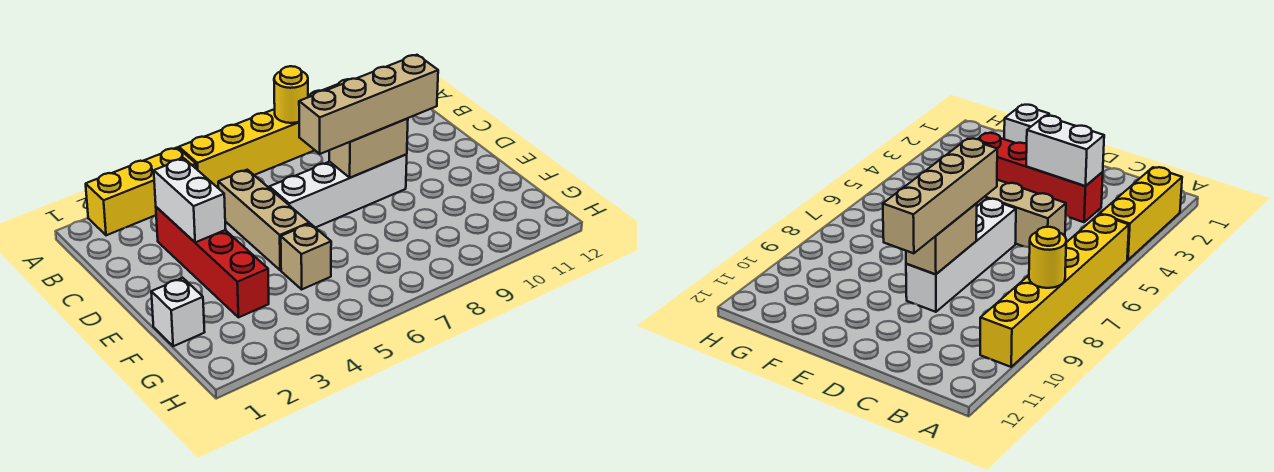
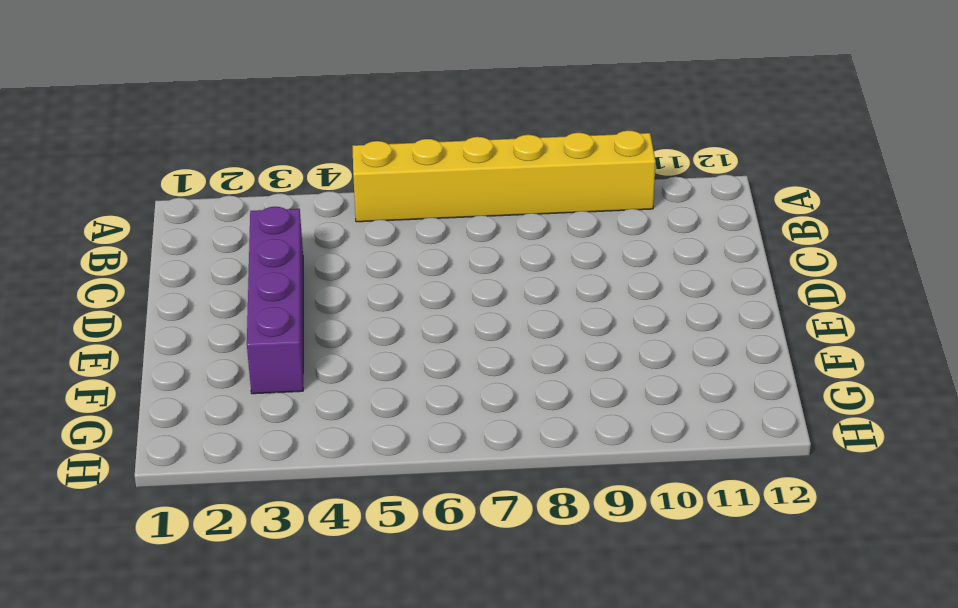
purple brick C3:F3 level 1 -> red brick C3:F3 level 1
none -> yellow brick A2:A4 level 1
none -> tan brick C5:E5 level 1

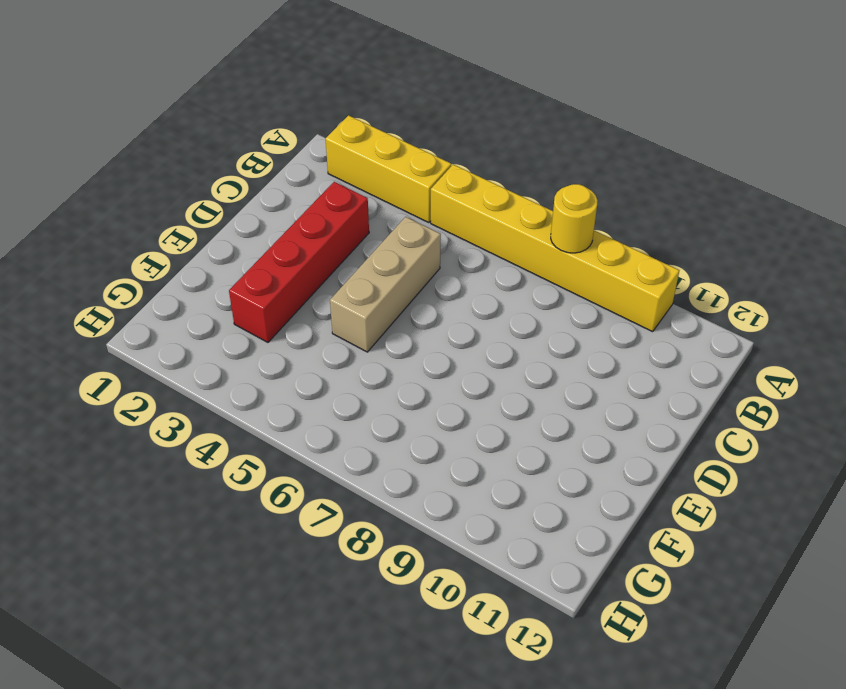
none -> white brick D6:D9 level 1
none -> white brick F1 level 1

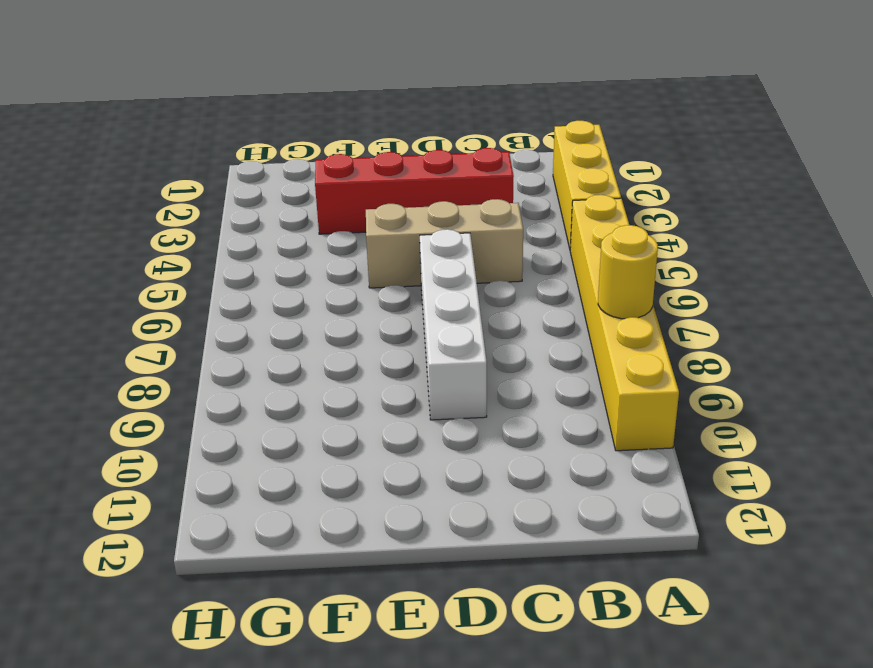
none -> white brick F1 level 1
none -> tan brick F5 level 1

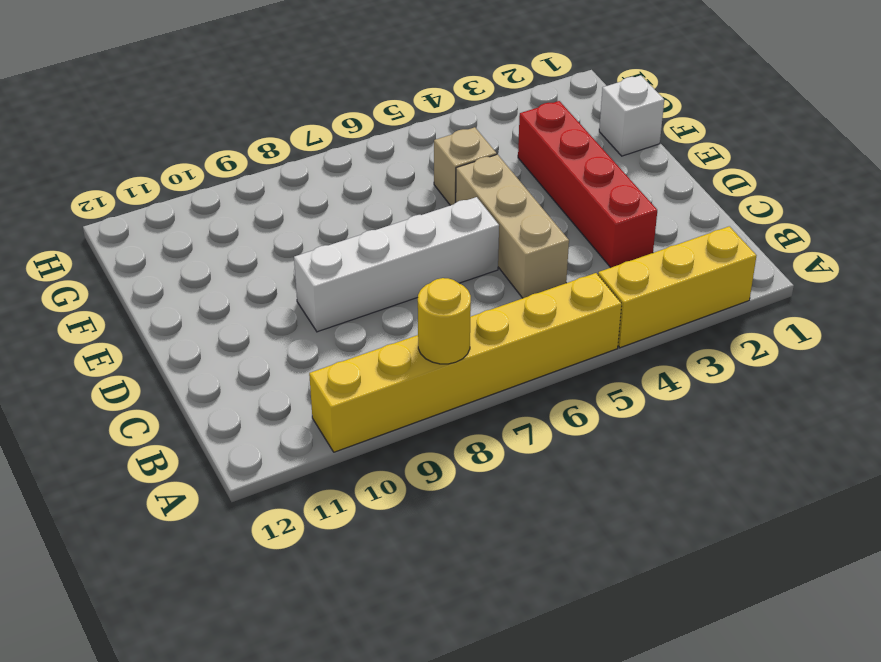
none -> white brick C3:D3 level 2
none -> tan brick D8:D9 level 2

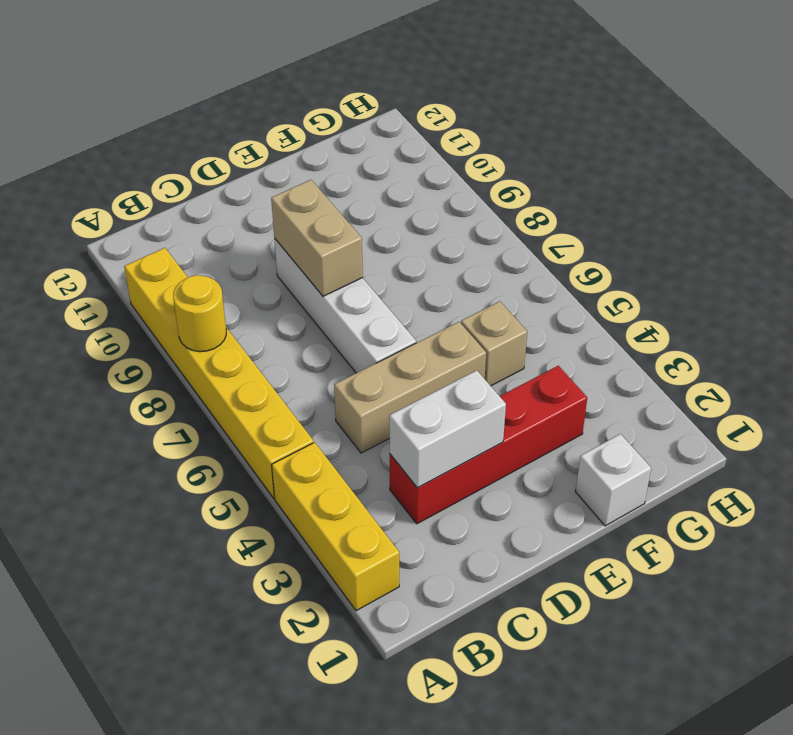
none -> tan brick D7:D10 level 3

